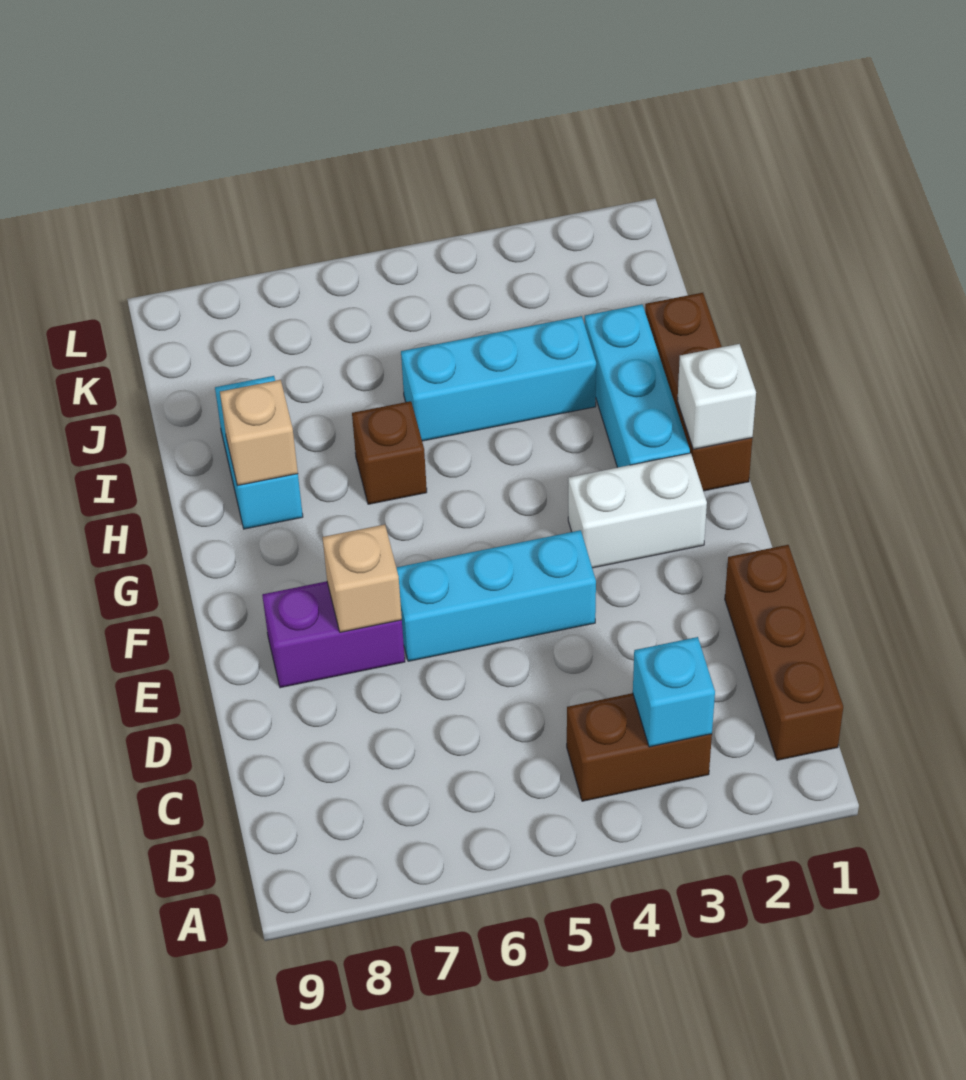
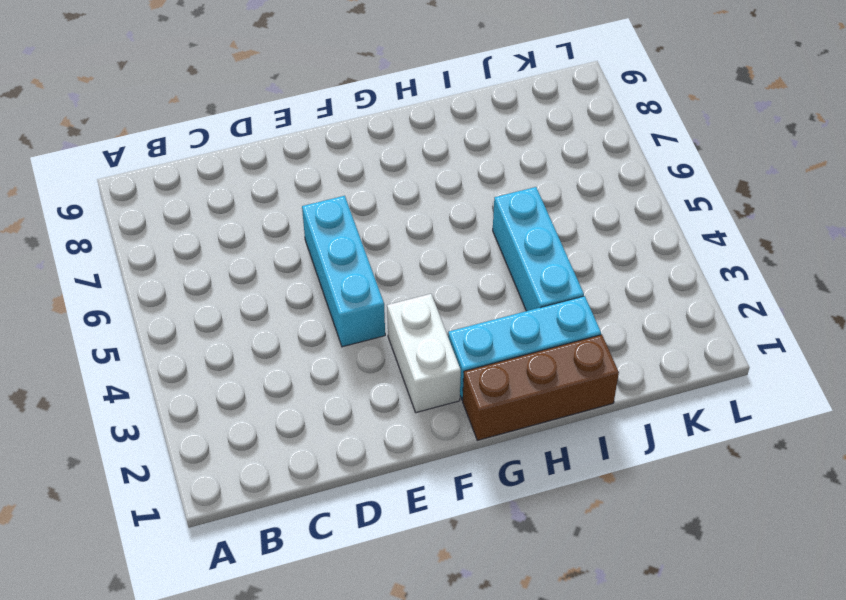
none -> brown brick B1:D1 level 1
none -> brown brick B3:B4 level 1
none -> purple brick E7:E8 level 1

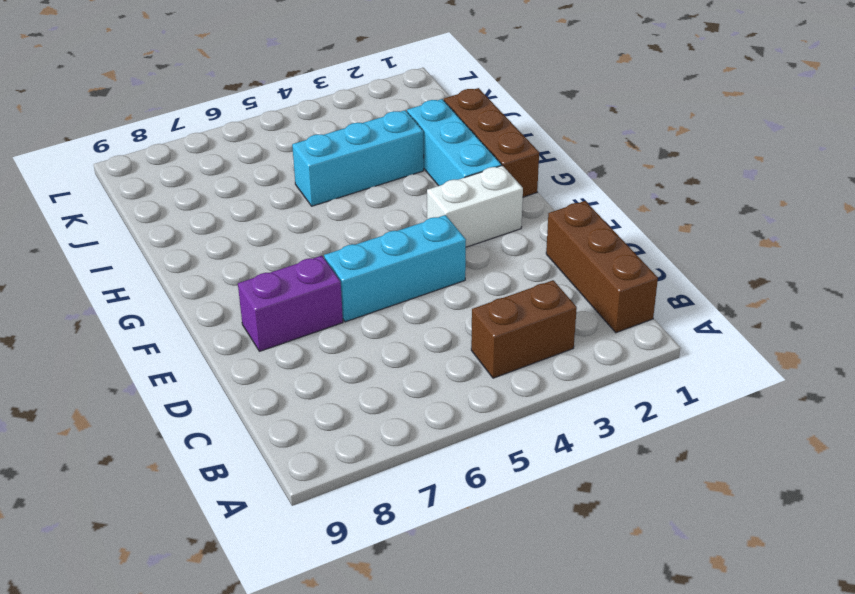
none -> brown brick H6 level 1
none -> cyan brick H8:I8 level 1
none -> cyan brick B3 level 2

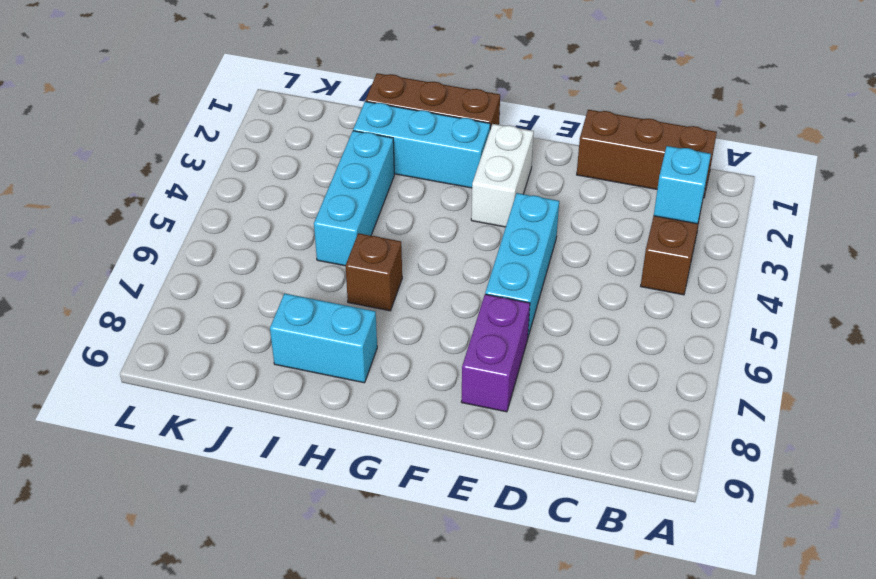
none -> tan brick E7 level 2
none -> white brick G1 level 2
none -> tan brick H8 level 2

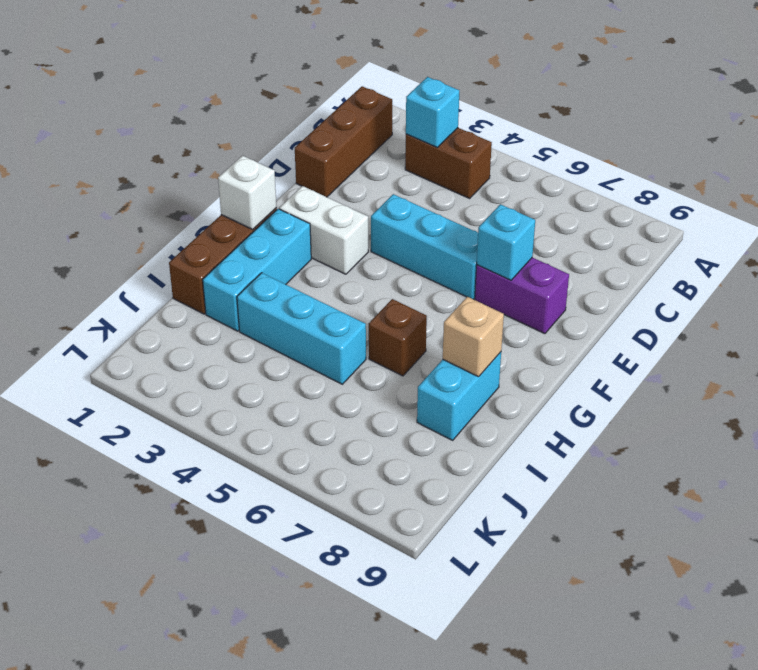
cyan brick E7 level 2 -> tan brick E7 level 2

